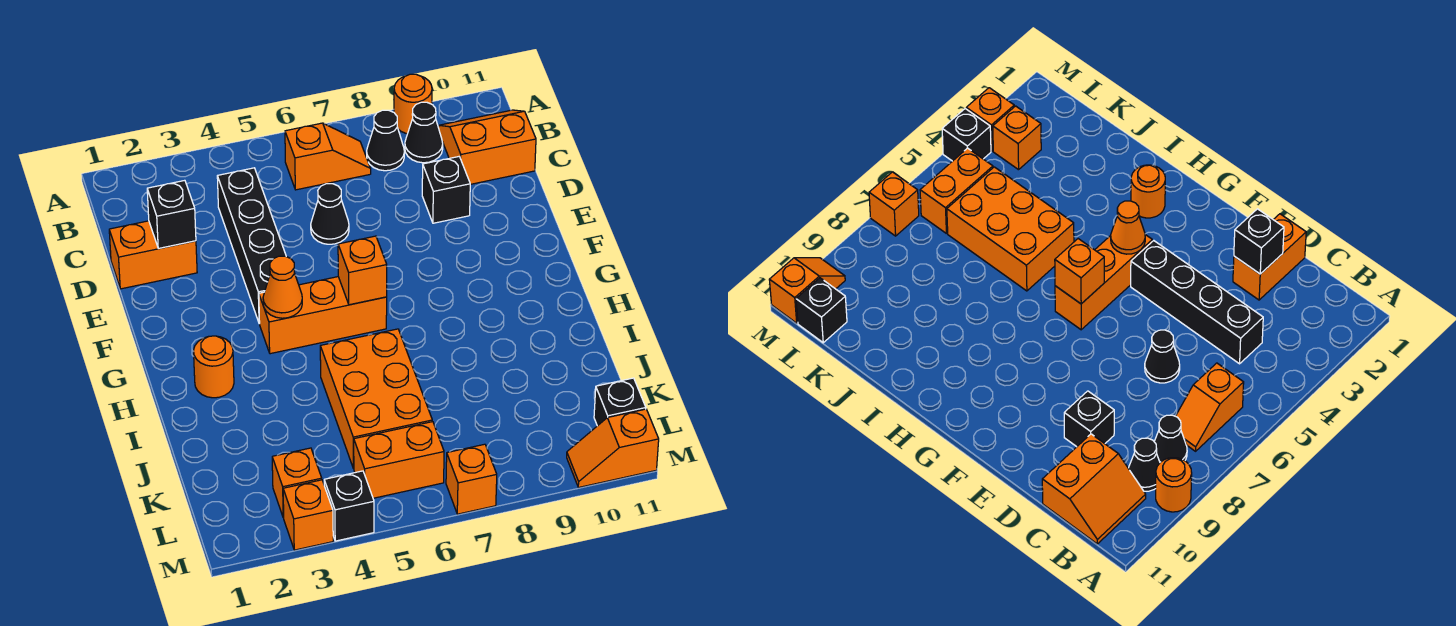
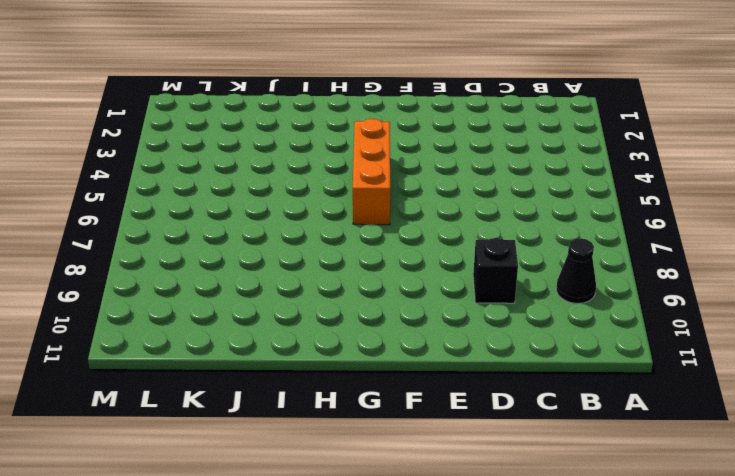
none -> orange round brick A9 level 1
none -> orange slope B6:B7 level 1 top 6
none -> black cone B8 level 1

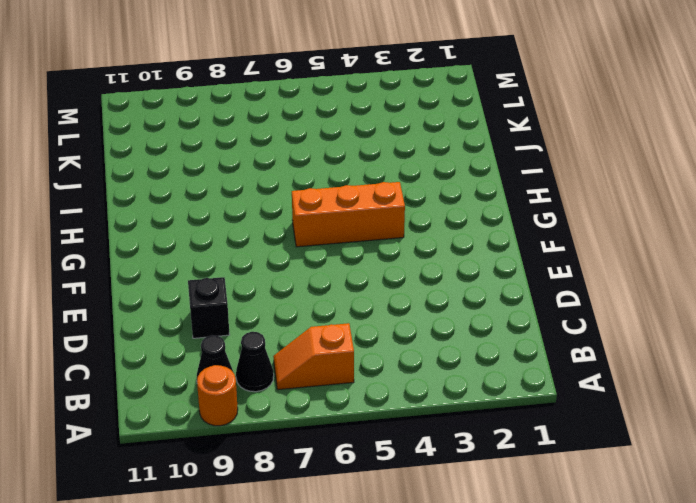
none -> orange slope B10:C11 level 1 top C
none -> black brick C4:F4 level 1
none -> orange brick D1:D2 level 1

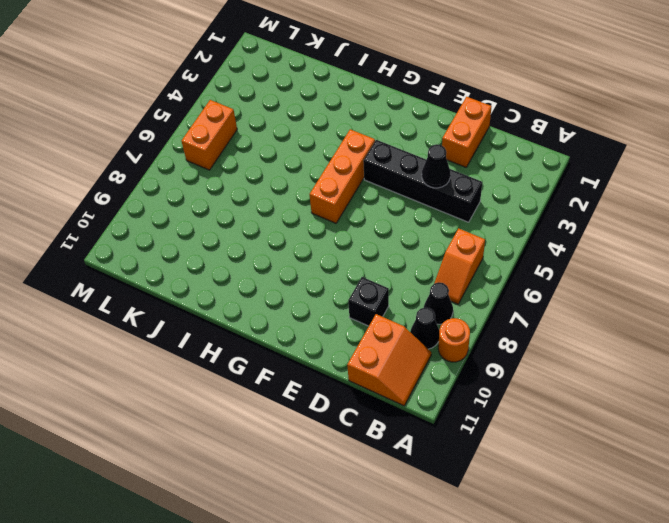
black cone D4 level 2 -> black cone D6 level 1
none -> orange round brick H2 level 1
none -> orange brick I5:K6 level 1
none -> orange brick L3 level 1

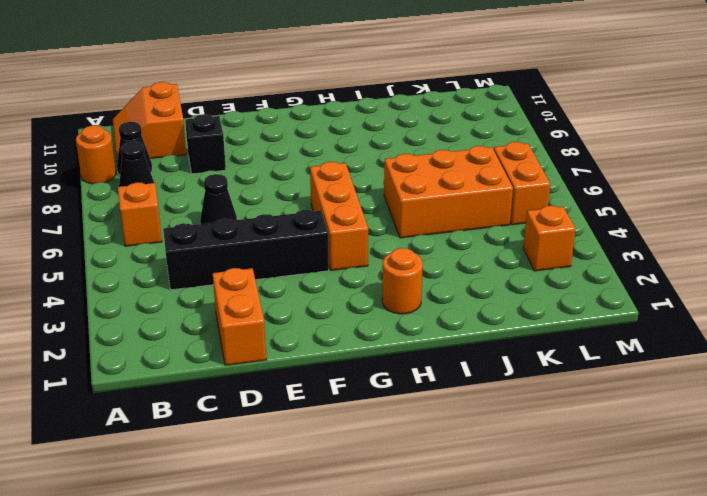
none -> black brick L11 level 1
none -> orange brick M3 level 1
none -> black brick M4 level 1

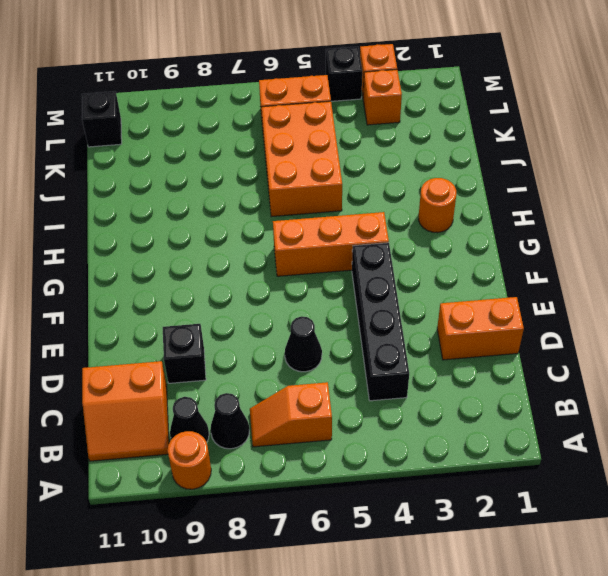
none -> orange brick M7 level 1
none -> orange slope M10:M11 level 1 top 11
none -> black brick D2 level 2

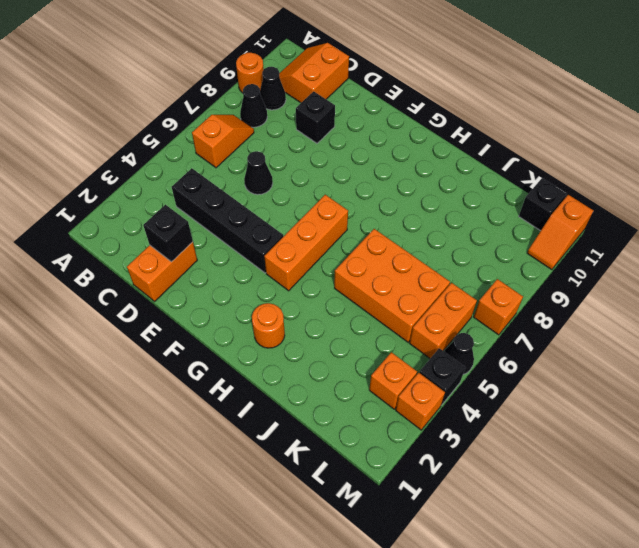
black cone M5 level 1 -> none
none -> orange cone G4 level 2
none -> orange brick G6 level 2

